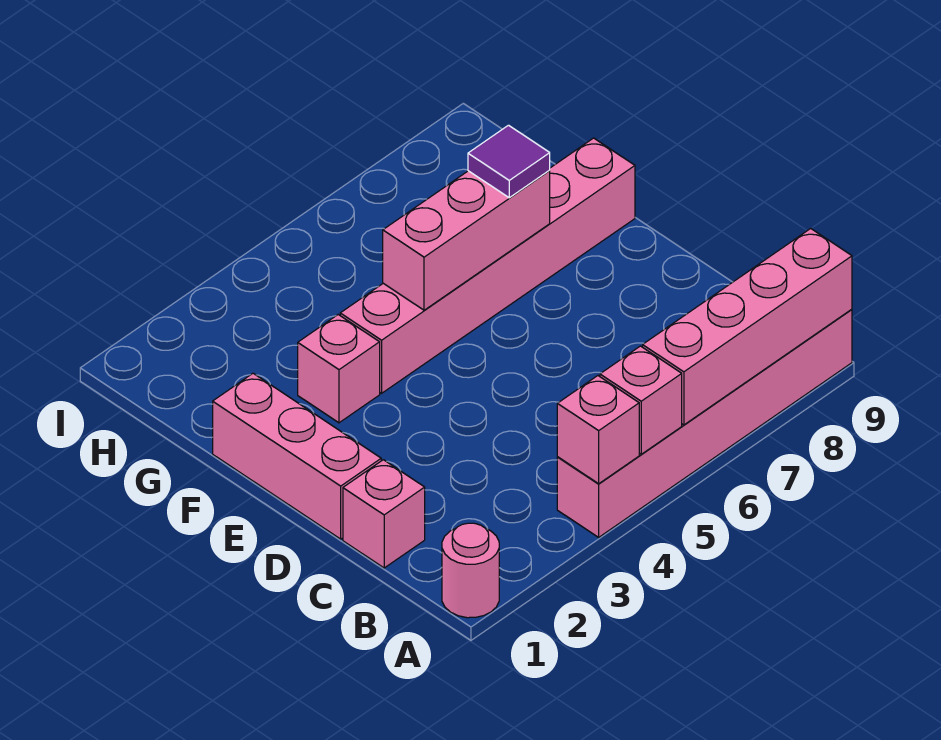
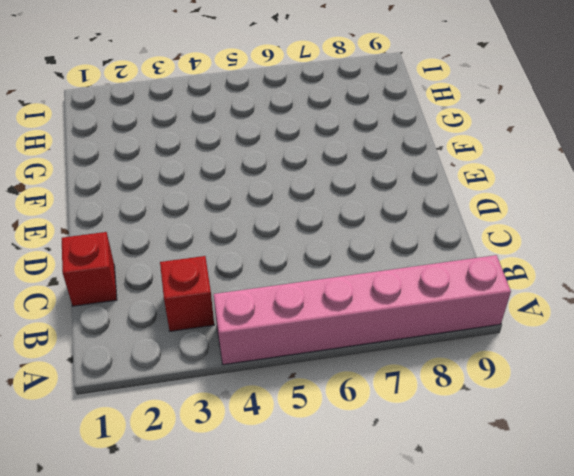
red brick B3 level 1 -> none
red brick C1 level 1 -> pink brick C1 level 1
none -> pink round brick A1 level 1
none -> pink brick D1:F1 level 1

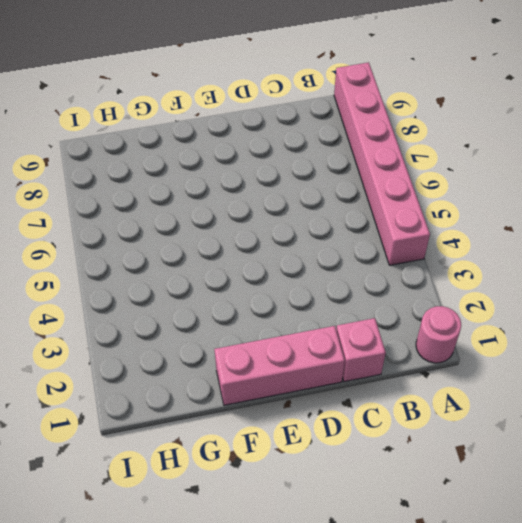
none -> pink brick F3 level 1
none -> pink brick F4:F9 level 1

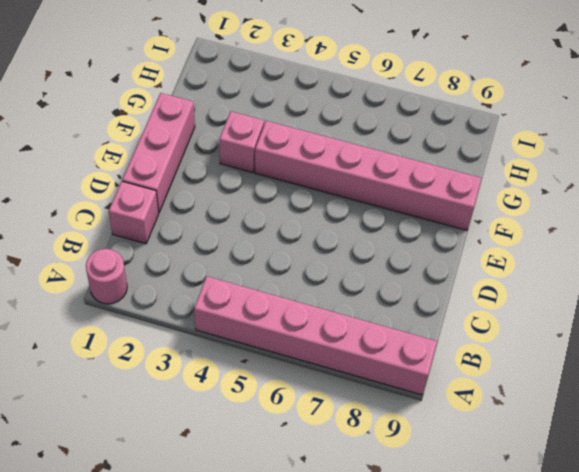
none -> pink brick A4 level 2
none -> pink brick A5 level 2

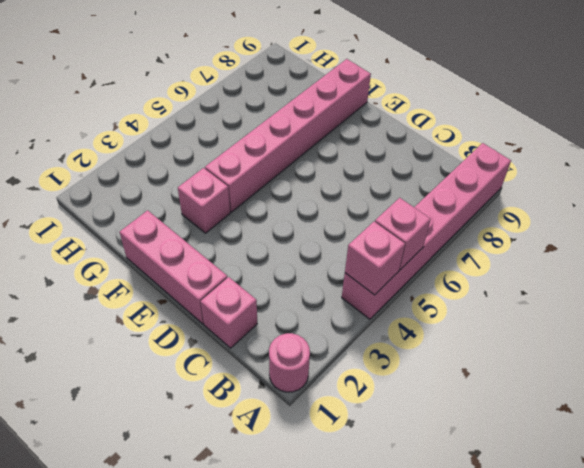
none -> pink brick A6:A9 level 2
none -> pink brick F5:F7 level 2

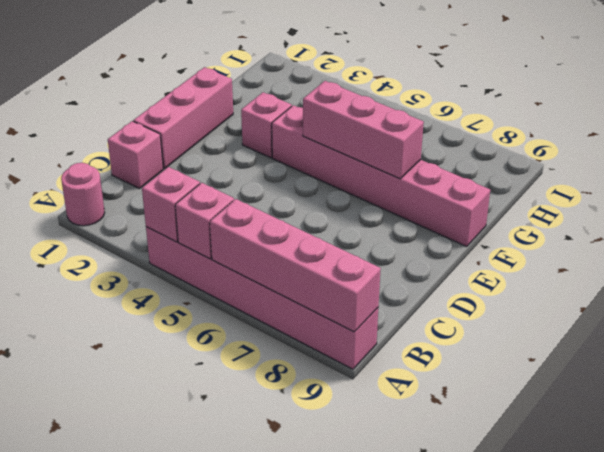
none -> purple tile F7 level 3

